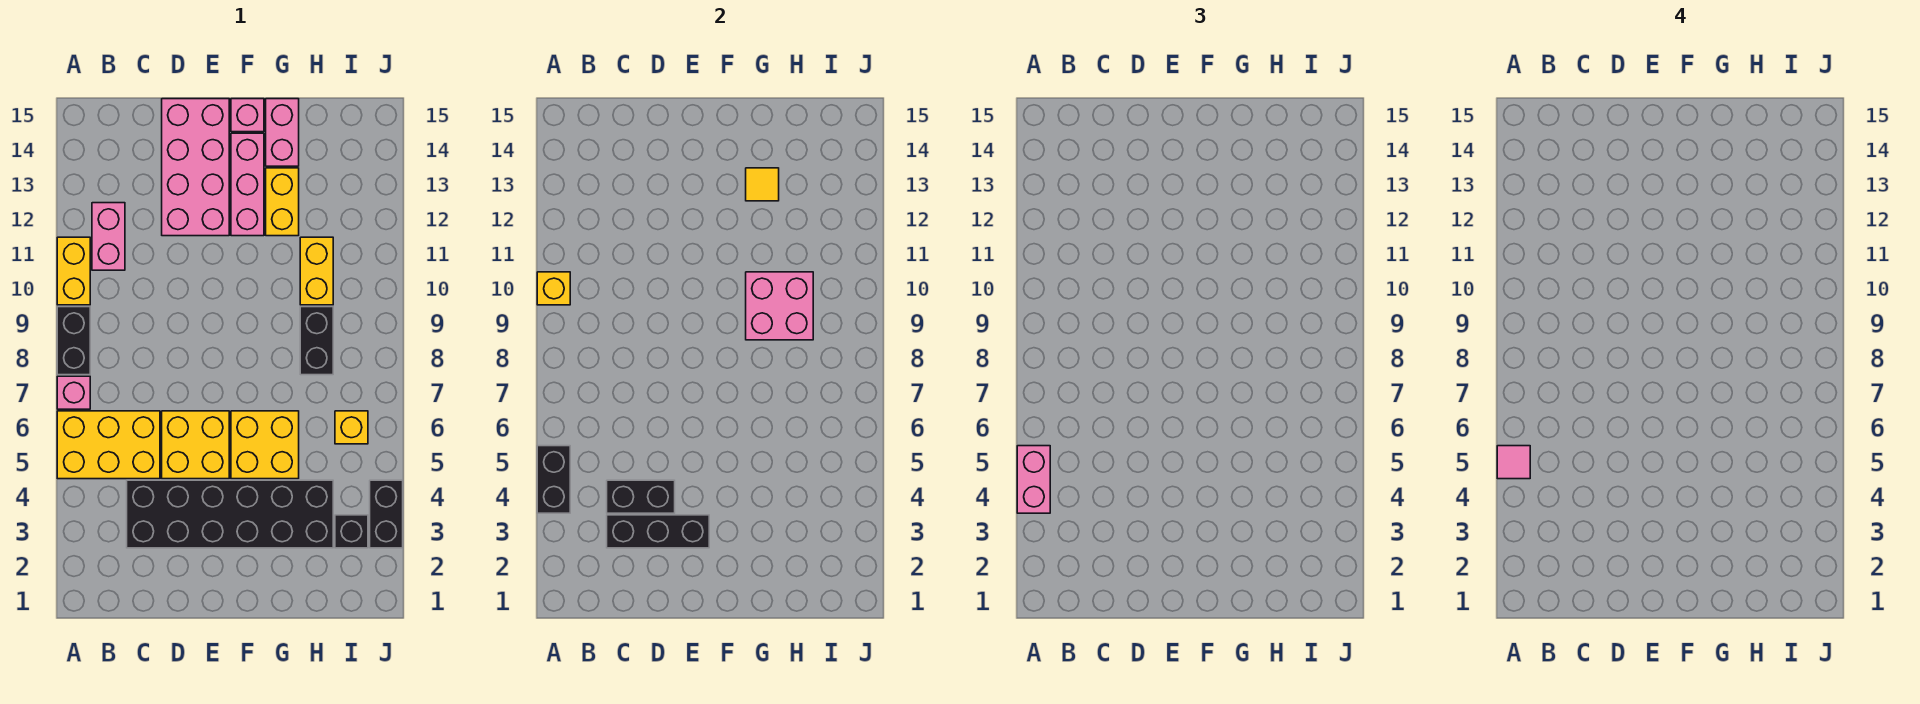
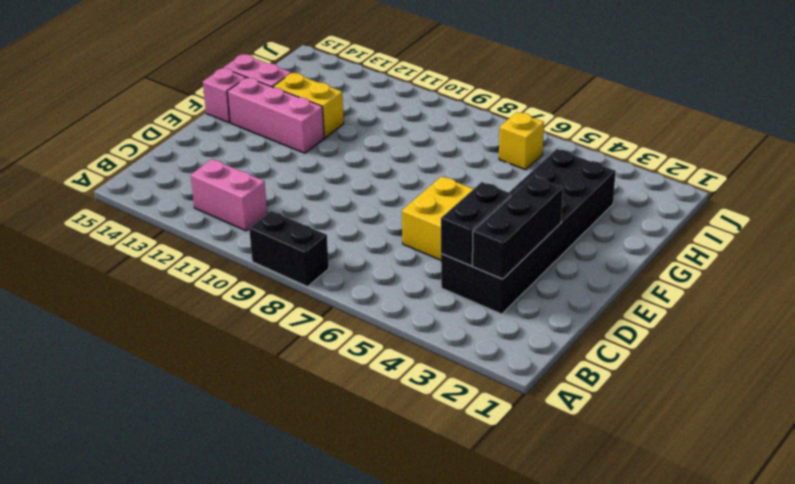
none -> yellow brick A5:C6 level 1
none -> pink brick A7 level 1
none -> yellow brick A10:A11 level 1

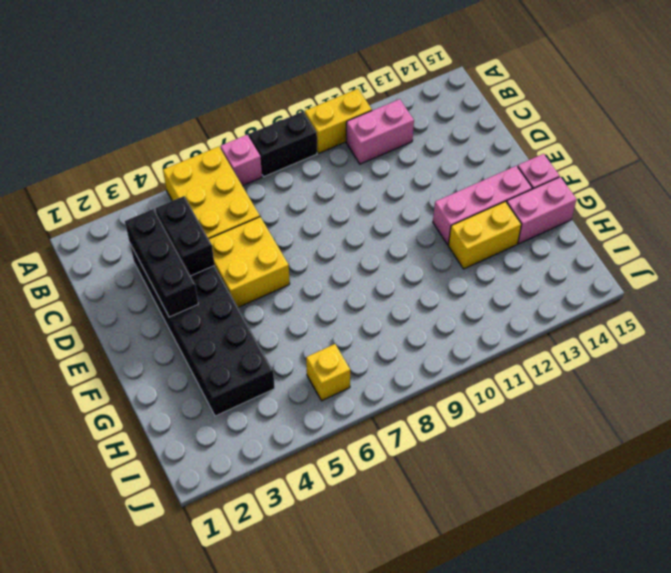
none -> pink brick D12:E15 level 1
none -> yellow brick F5:G6 level 1
none -> black brick H8:H9 level 1

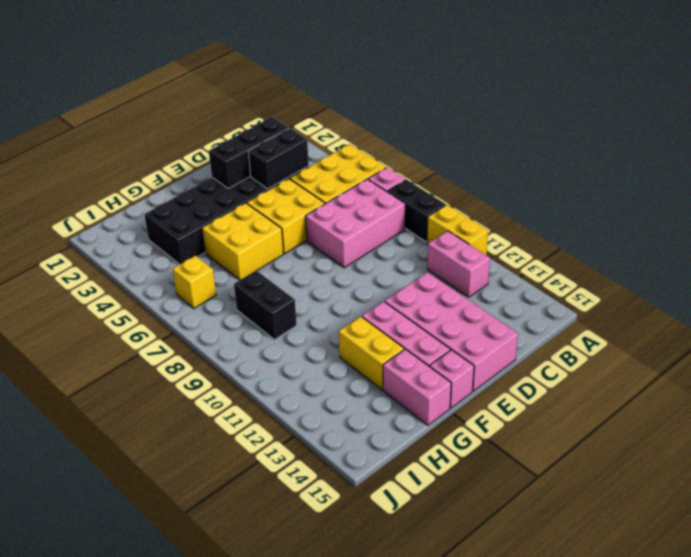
pink brick B7:D8 level 1 -> none
none -> yellow brick H10:H11 level 1
none -> black brick I3 level 1
none -> black brick J3:J4 level 1

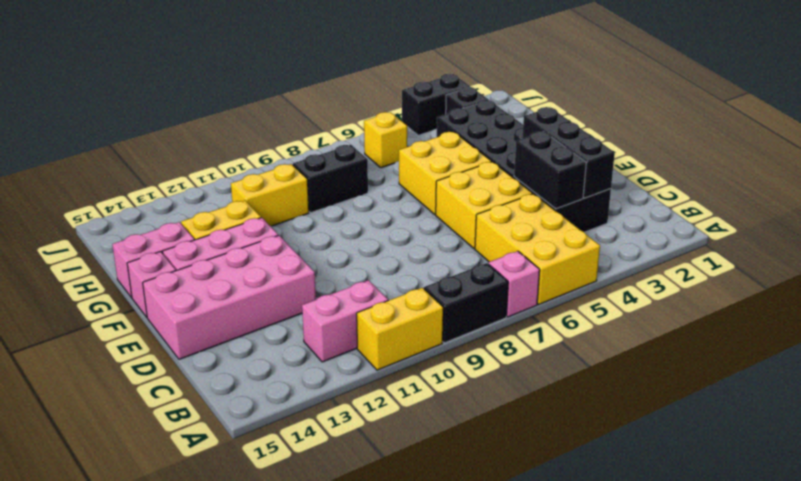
none -> black brick A4:A5 level 2
none -> yellow brick A10 level 2
none -> pink brick G9:H10 level 2

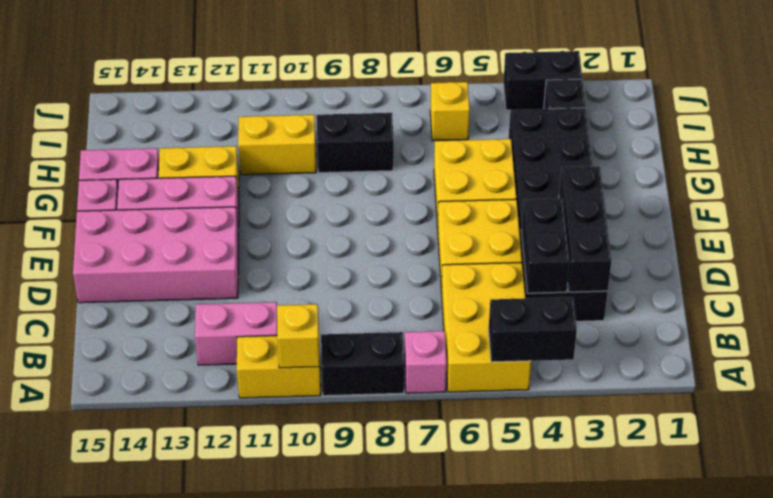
none -> pink brick G9:H10 level 2
none -> yellow tile G13 level 2
none -> pink brick A4:A5 level 3

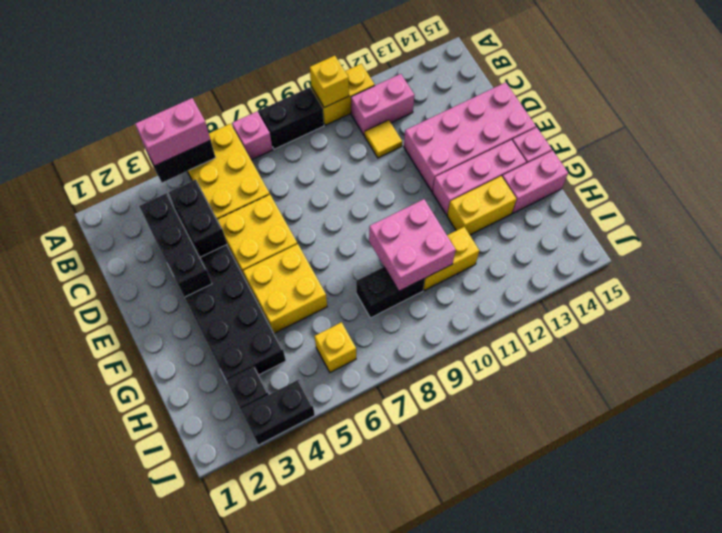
yellow tile C11 level 1 -> yellow tile G13 level 2
none -> pink tile A5 level 4

